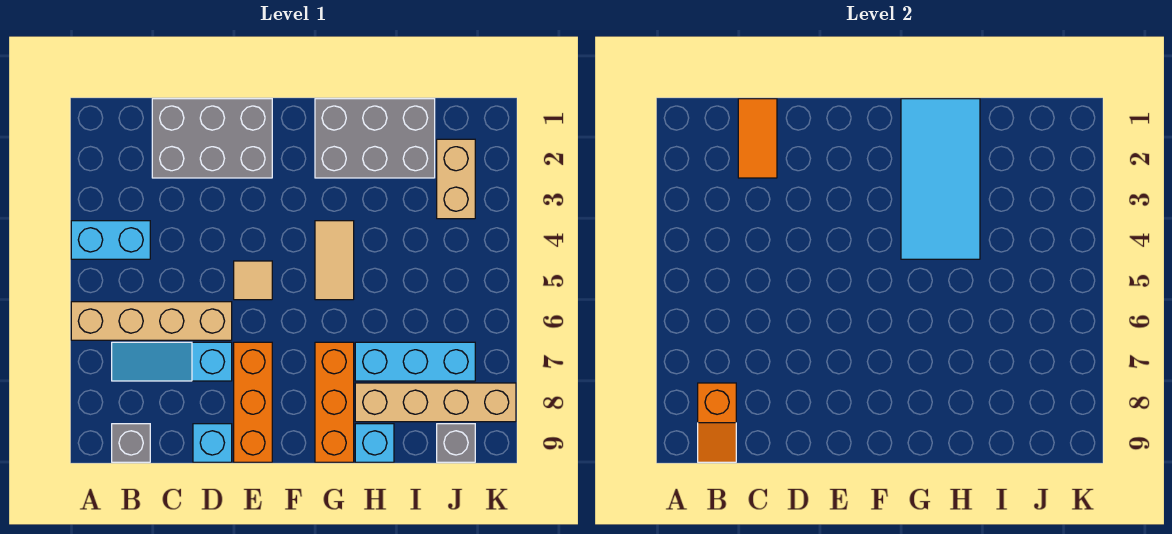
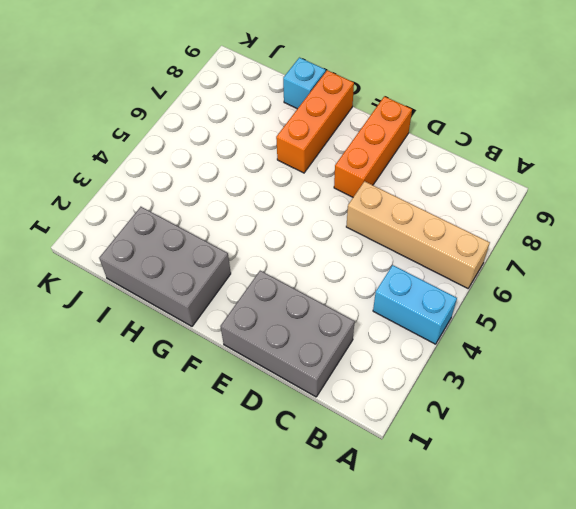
none -> cyan slope B7:D7 level 1 top D
none -> grey brick B9 level 1
none -> cyan brick D9 level 1

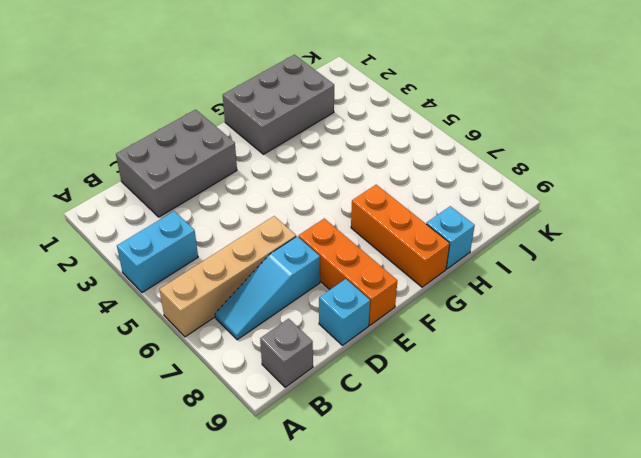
none -> tan tile E5 level 1
none -> tan tile G4:G5 level 1
none -> cyan brick H7:J7 level 1

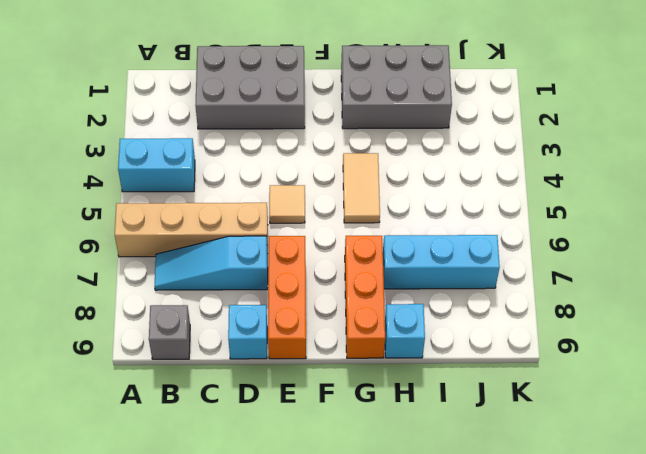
none -> tan brick H8:K8 level 1
none -> tan brick J2:J3 level 1
none -> grey brick J9 level 1

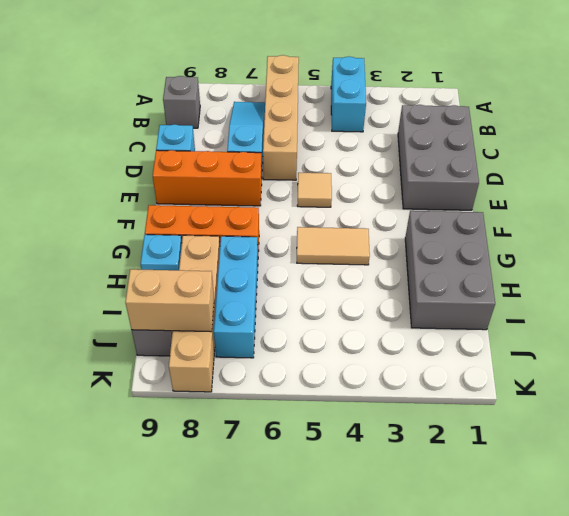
tan brick J8:J9 level 2 -> tan brick J2:J3 level 1
none -> orange slope B8:B9 level 2 top 8
none -> orange tile C1:C2 level 2
none -> cyan tile G1:H4 level 2

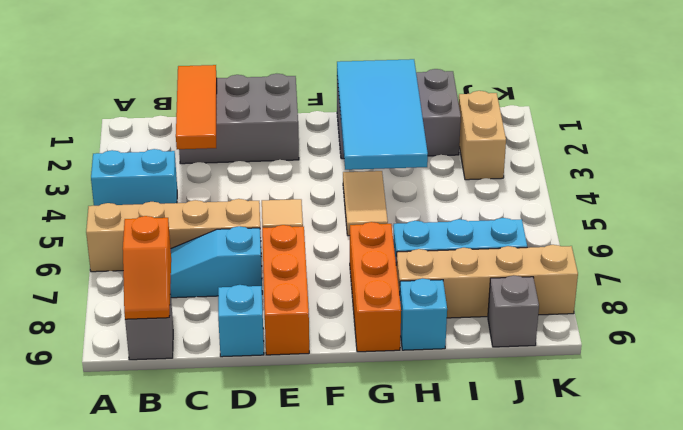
orange tile C1:C3 level 2 -> orange tile C1:C2 level 2

